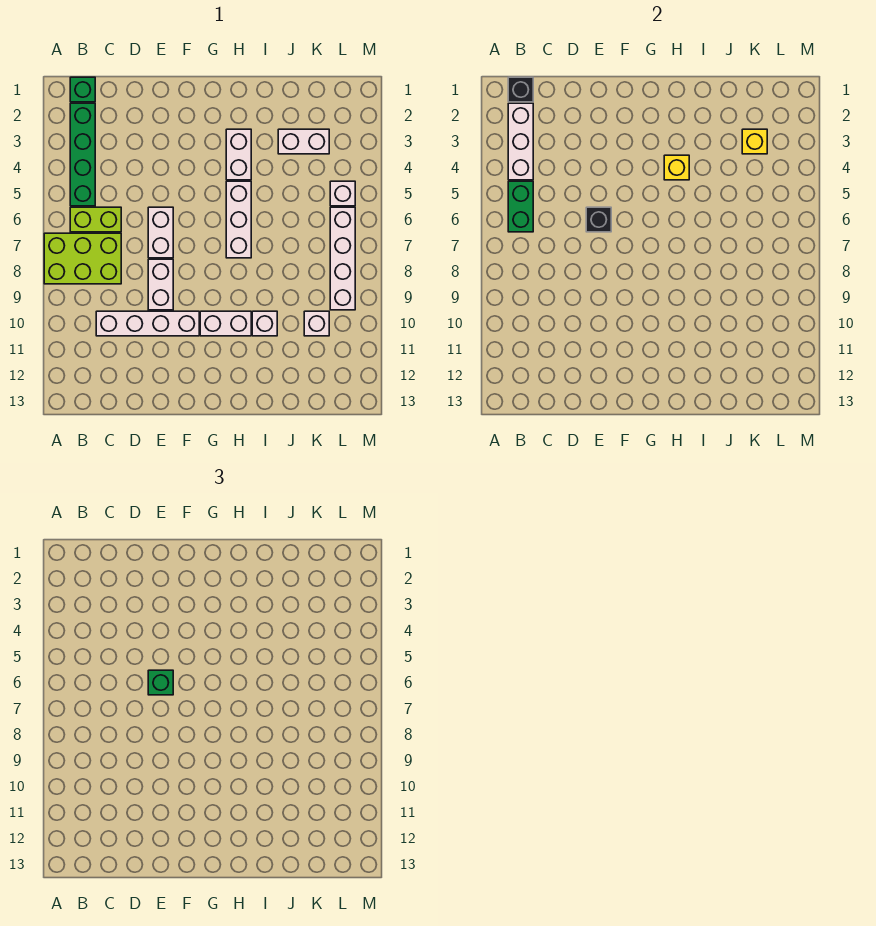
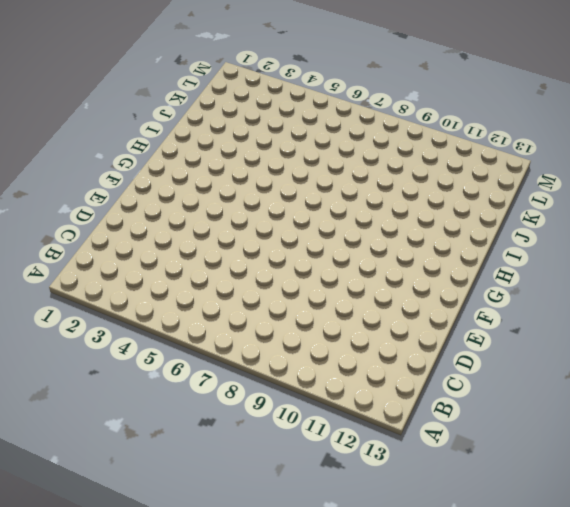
none -> lime brick A7:C8 level 1
none -> green brick B1 level 1
none -> green brick B2:B5 level 1

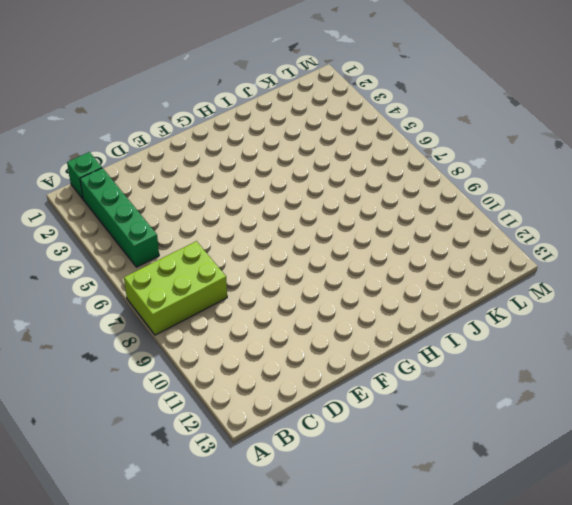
none -> lime brick B6:C6 level 1
none -> white brick C10:F10 level 1
none -> white brick E6:E7 level 1

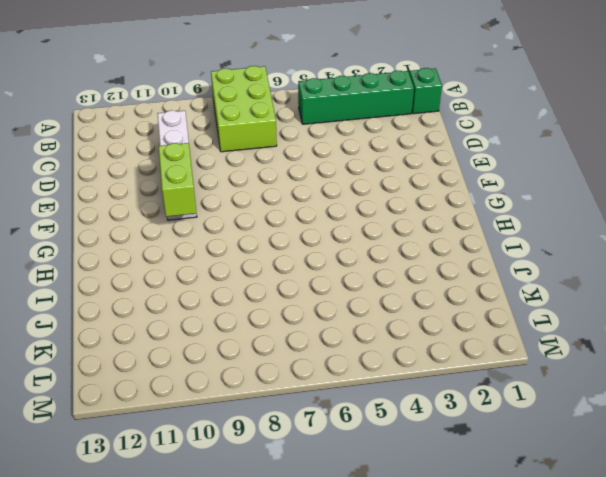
lime brick F10:G10 level 2 -> lime brick B6:C6 level 1
none -> white brick E6:E7 level 1
none -> white brick E8:E9 level 1
none -> white brick G10:H10 level 1

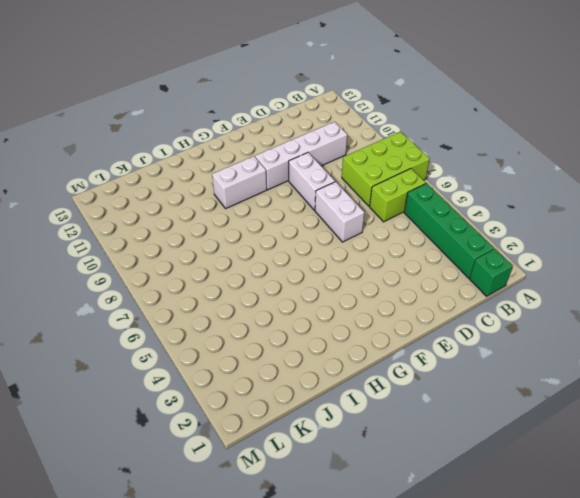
none -> white brick H3:H4 level 1
none -> white brick H5:H7 level 1
none -> white brick I10 level 1

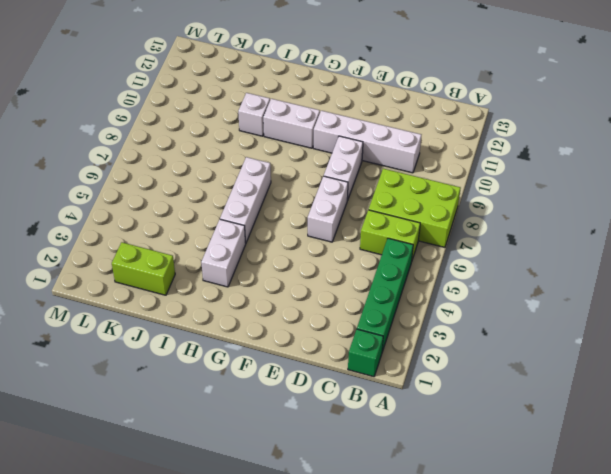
lime brick J2:K2 level 1 -> none
none -> white brick J3:K3 level 1
none -> white brick K10 level 1
none -> white brick L5 level 1

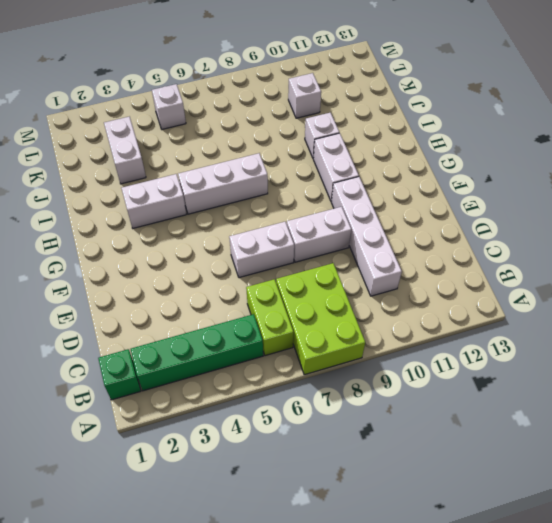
none -> white brick L6:L9 level 1
none -> black brick B1 level 2
none -> white brick B2:B4 level 2

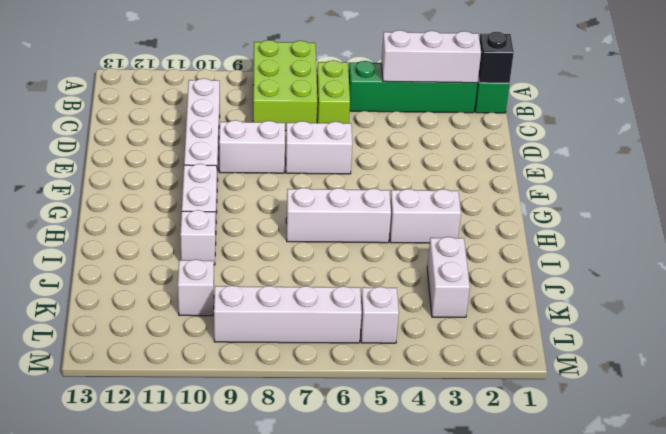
none -> green brick B5:B6 level 2
none -> black brick E6 level 2
none -> yellow brick H4 level 2

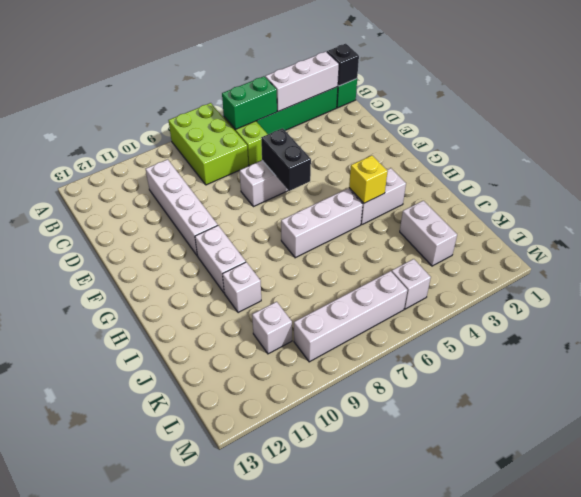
black brick E6:F6 level 2 -> black brick E6 level 2
none -> white brick E8:E9 level 1
none -> yellow brick K3 level 2
none -> green brick E6 level 3

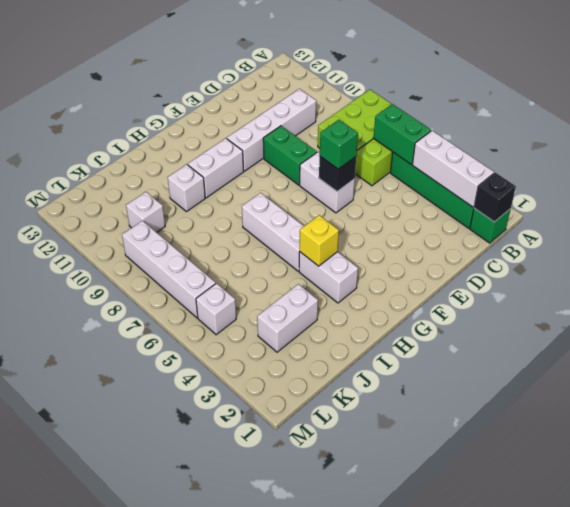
green brick E8:E9 level 1 -> white brick E8:E9 level 1
none -> yellow brick K3 level 2

